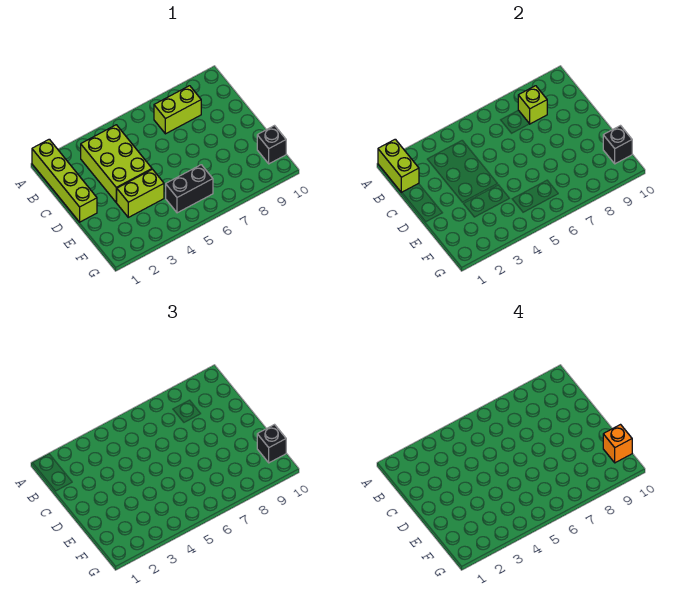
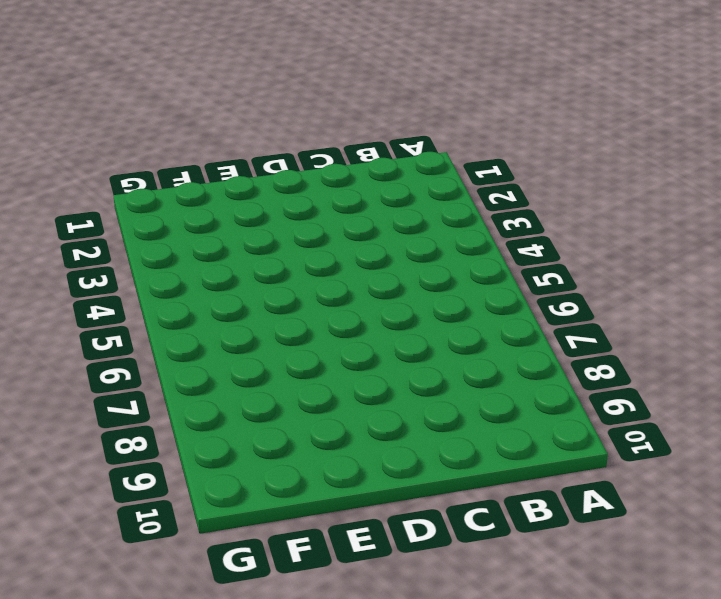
none -> lime brick A1:D1 level 1
none -> lime brick B3:D4 level 1

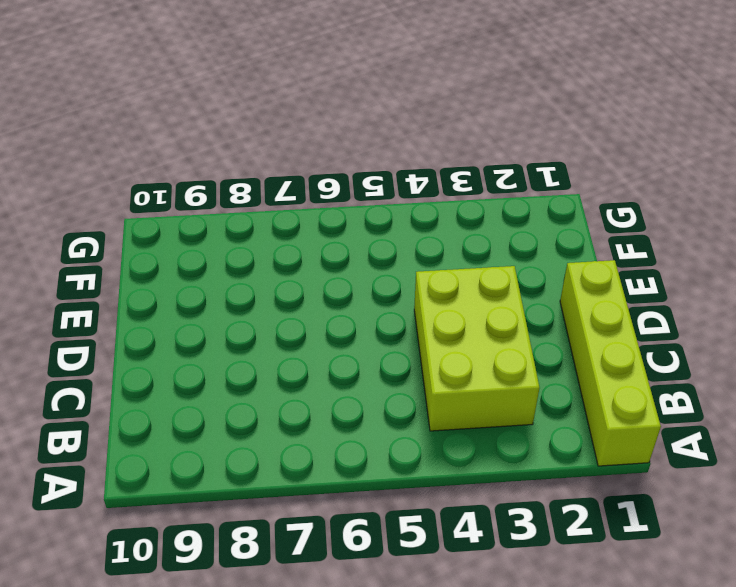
none -> lime brick B7:B8 level 1
none -> lime brick E3:E4 level 1

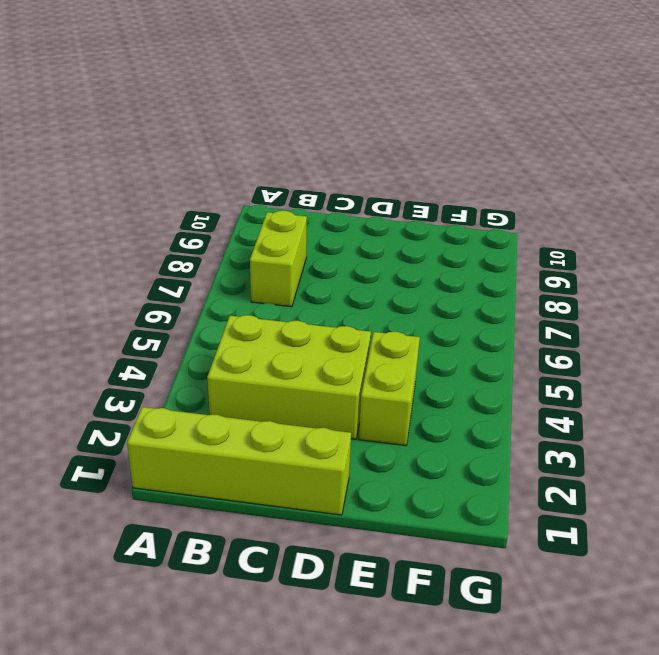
none -> black brick F5:F6 level 1
none -> black brick F10 level 1

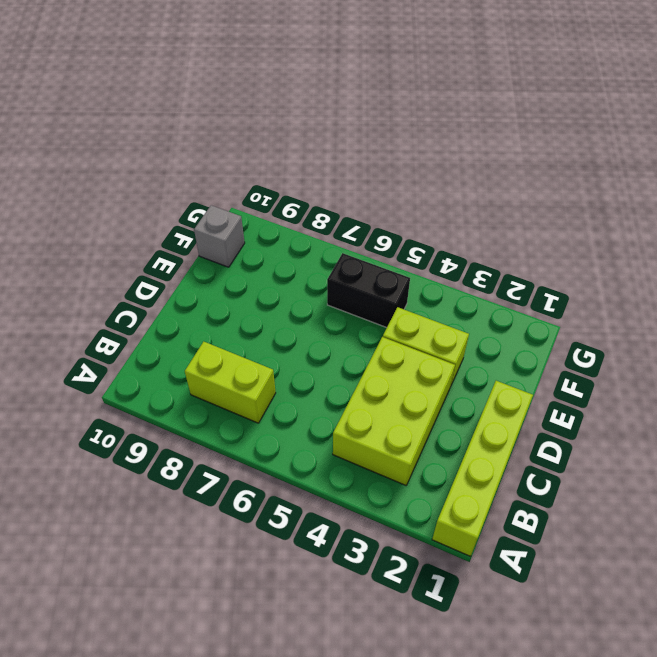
grey brick F10 level 1 -> black brick F10 level 1
none -> lime brick A1:B1 level 2
none -> lime brick B8 level 2

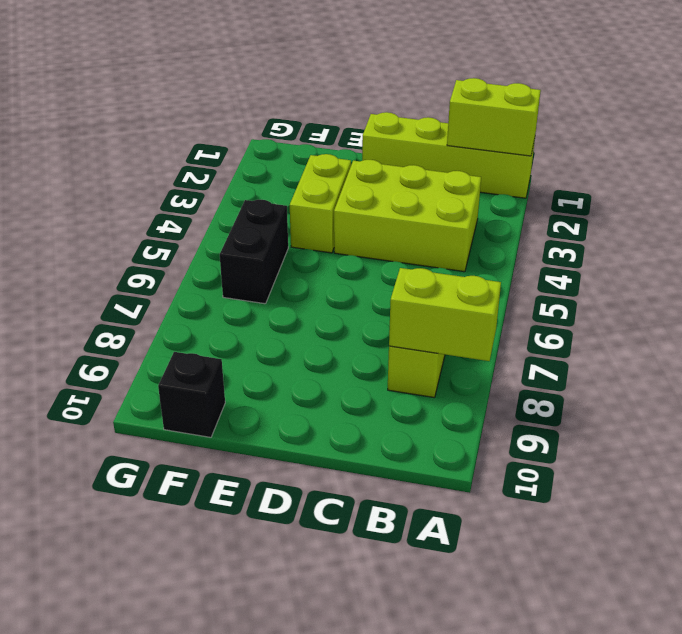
lime brick A8:B8 level 2 -> lime brick B8 level 2
none -> black brick F10 level 2
none -> black brick F10 level 3

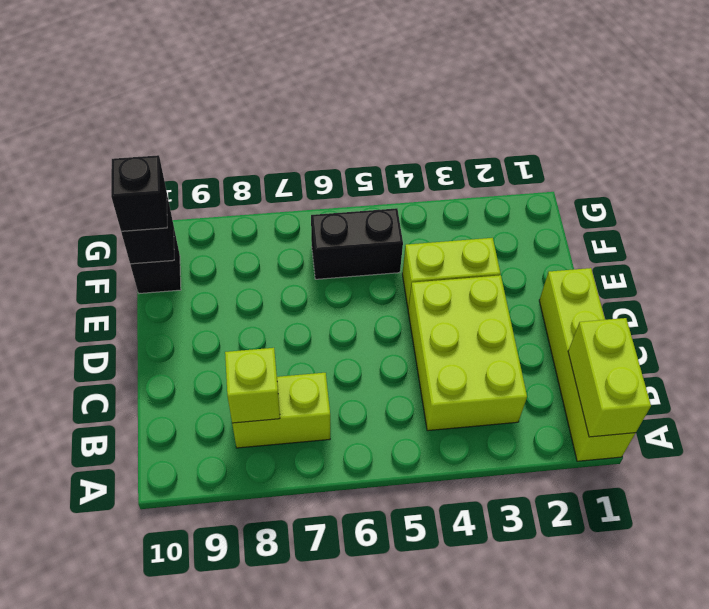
none -> orange brick F10 level 4

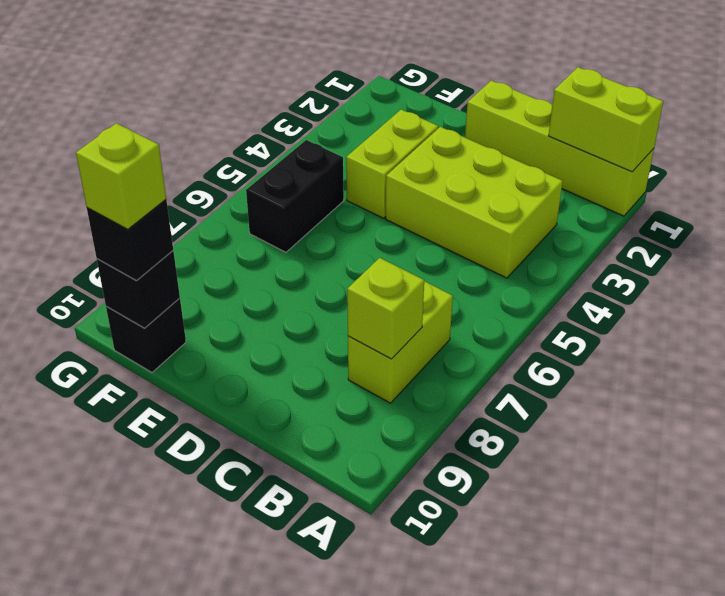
lime brick F10 level 4 -> orange brick F10 level 4

